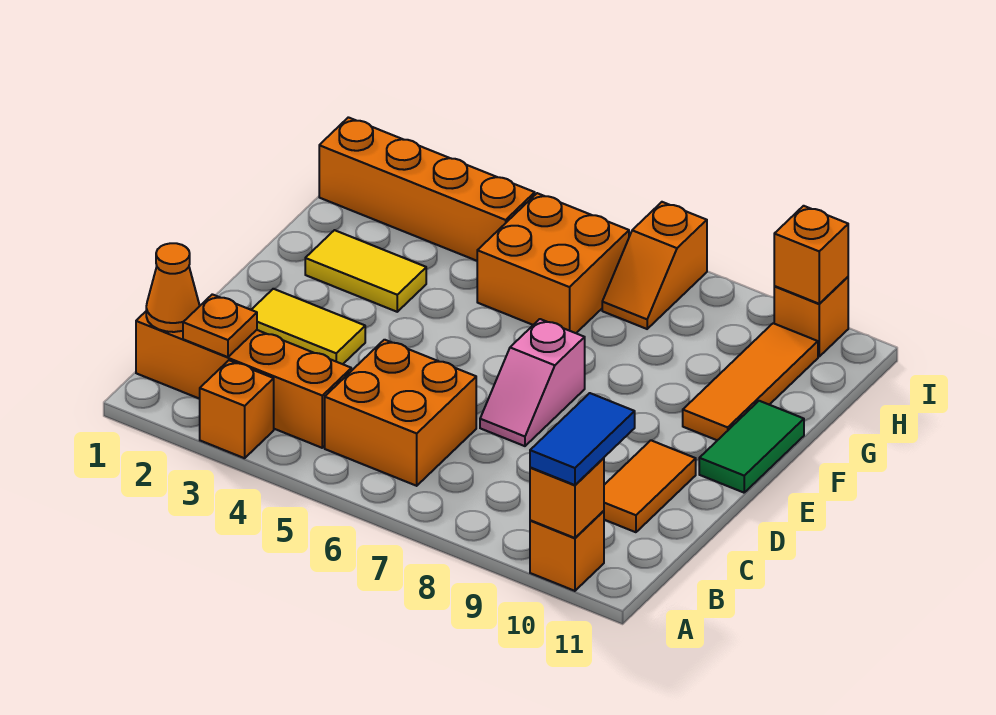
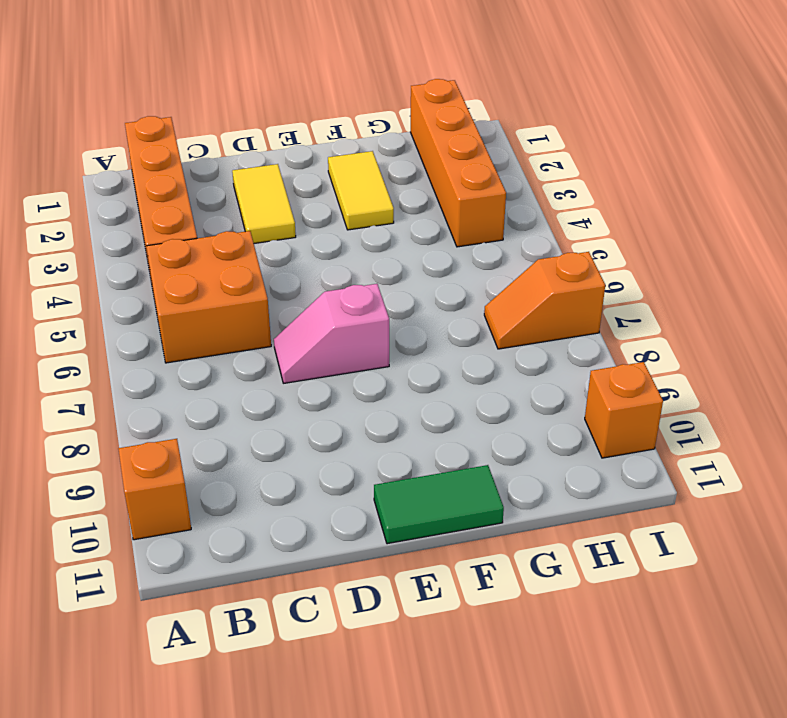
none -> orange brick A3 level 1
none -> orange tile C10:D10 level 1
none -> orange tile F10:H10 level 1

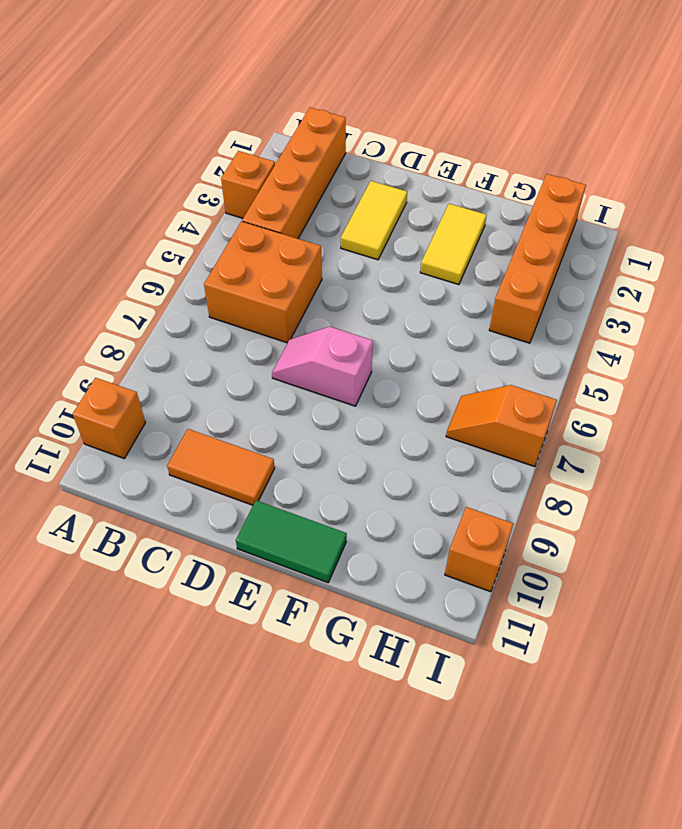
none -> orange tile F10:H10 level 1
none -> orange brick G5:H6 level 1
none -> orange brick A10 level 2

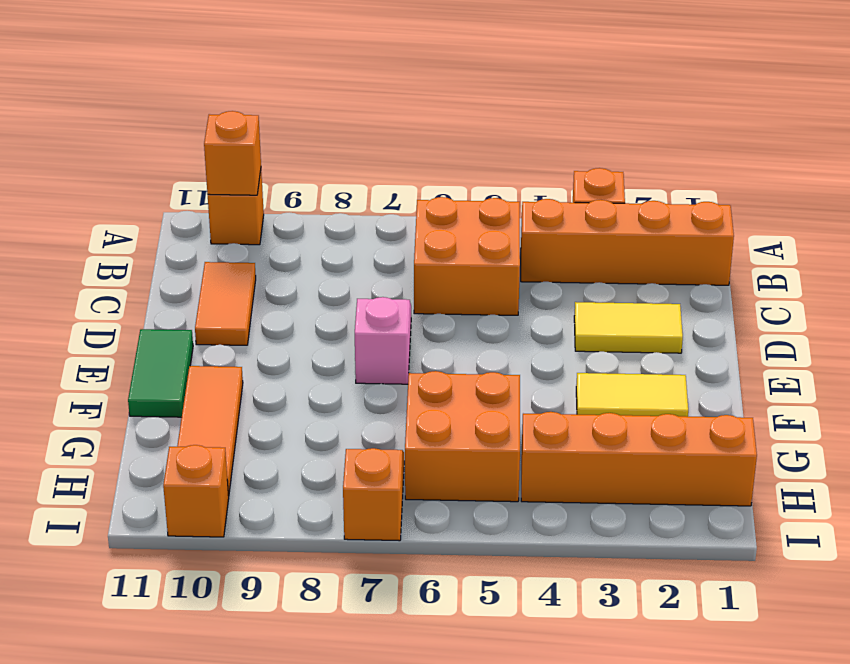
none -> orange cone B1 level 2
none -> orange plate B2 level 2
none -> orange brick I10 level 2

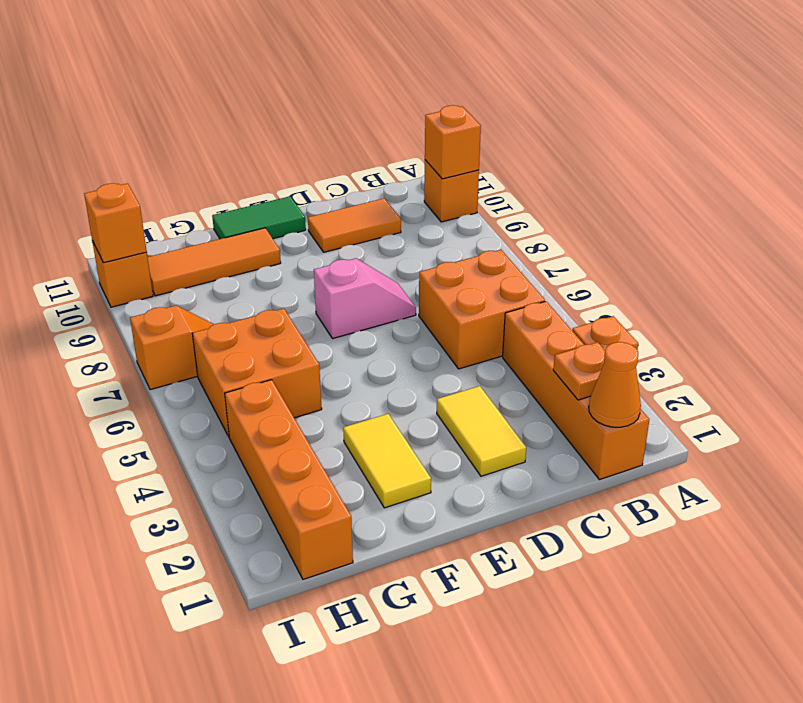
none -> blue tile A10:B10 level 3

